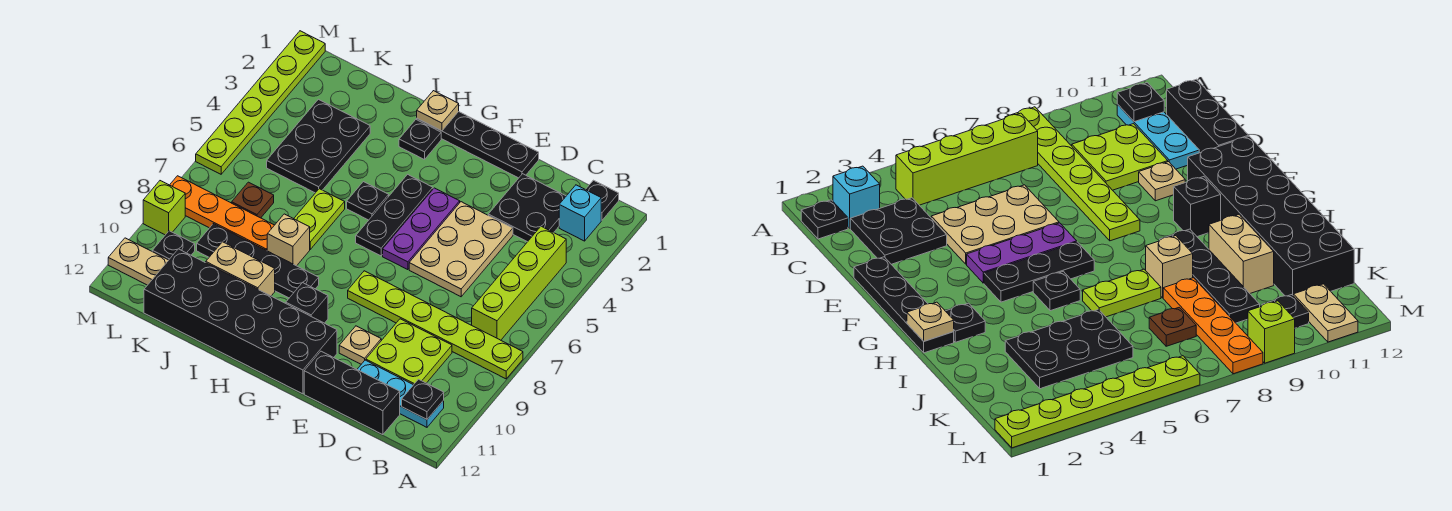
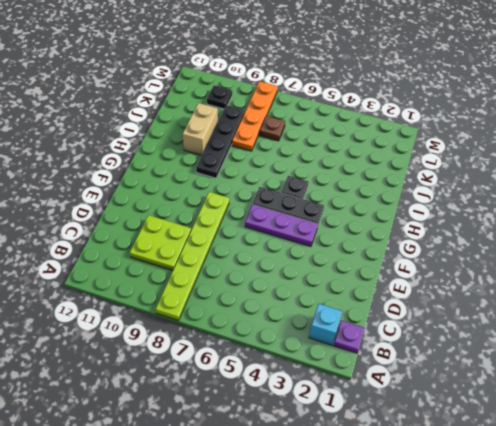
purple plate B1 level 1 -> black plate B1 level 1
none -> lime brick B4:B7 level 1
none -> cyan plate B11:D11 level 1
none -> black plate C2:D3 level 1
none -> black brick C12:E12 level 1

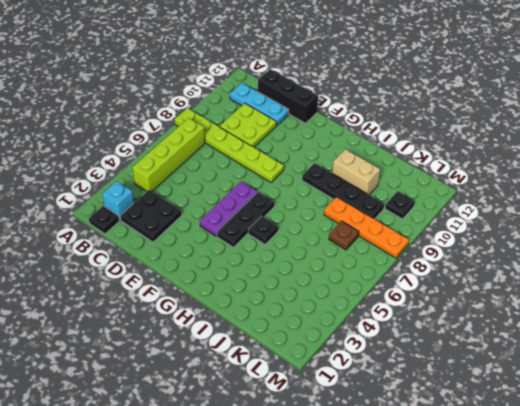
none -> tan plate D4:E6 level 1
none -> black plate E1:H1 level 1
none -> tan plate E10 level 1
none -> black brick F11:K12 level 1

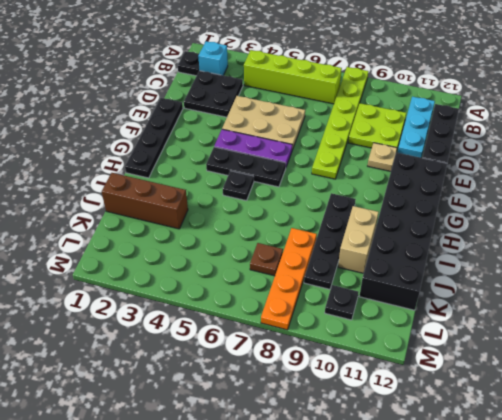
brown brick J1:J3 level 1 -> black plate J3:K5 level 1
none -> black brick G10 level 1
none -> black plate H2 level 1
none -> lime plate I6:I7 level 1
none -> tan brick I8 level 1

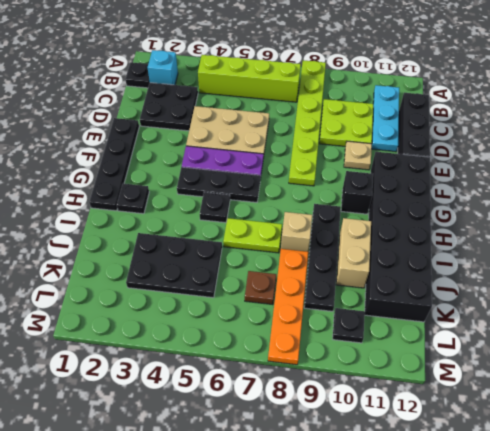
none -> tan plate L11:M11 level 1
none -> lime plate M1:M6 level 1
none -> lime brick M9 level 1
none -> black plate B11 level 2

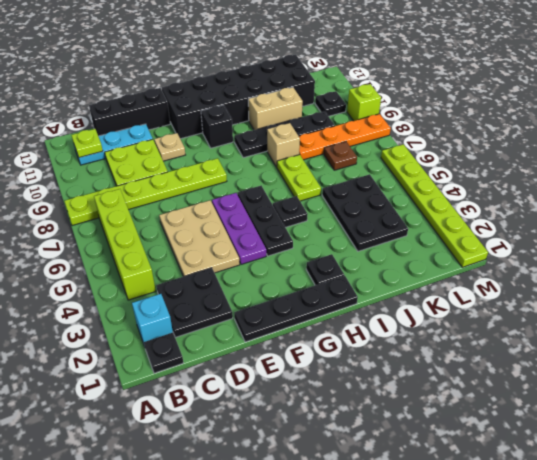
lime plate B11 level 2 -> black plate B11 level 2
none -> tan plate L11:M11 level 1
none -> tan plate H1 level 2

